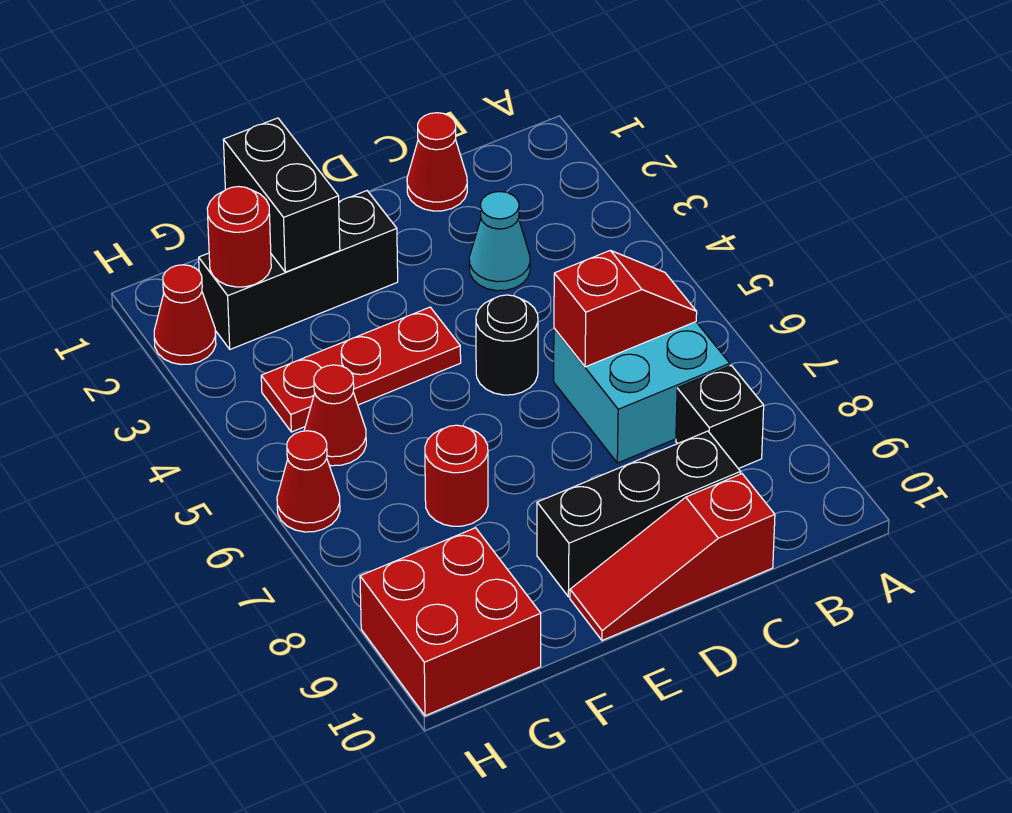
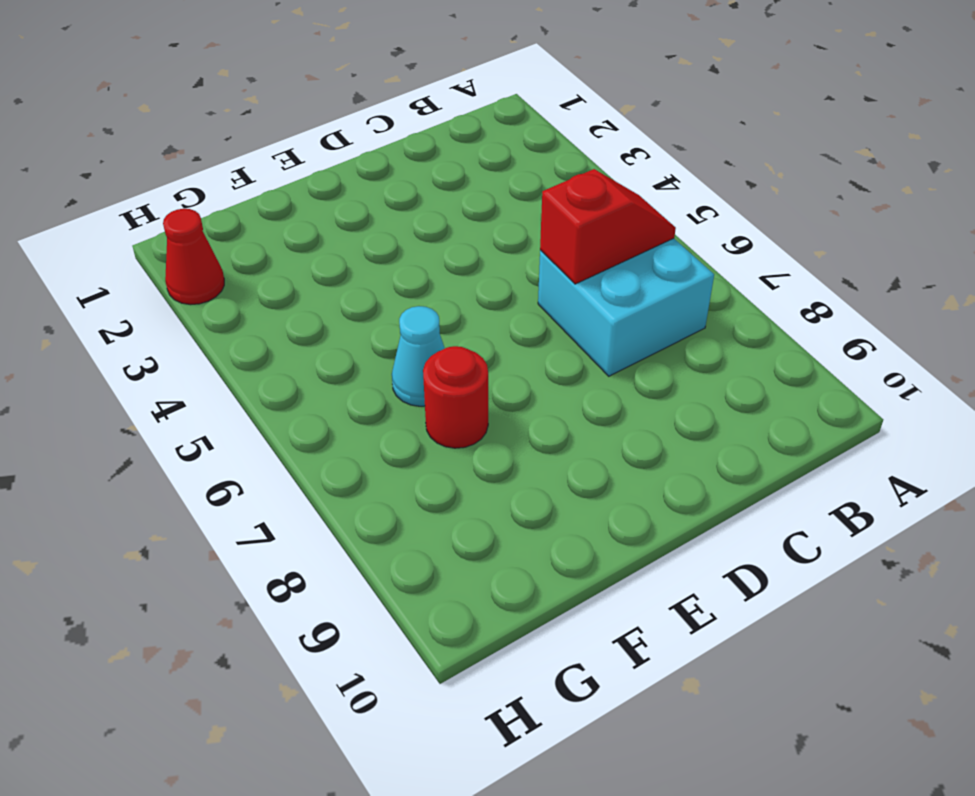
cyan cone F6 level 1 -> cyan cone C3 level 1
none -> black brick B8 level 1
none -> red cone C1 level 1
none -> black brick C9:E9 level 1

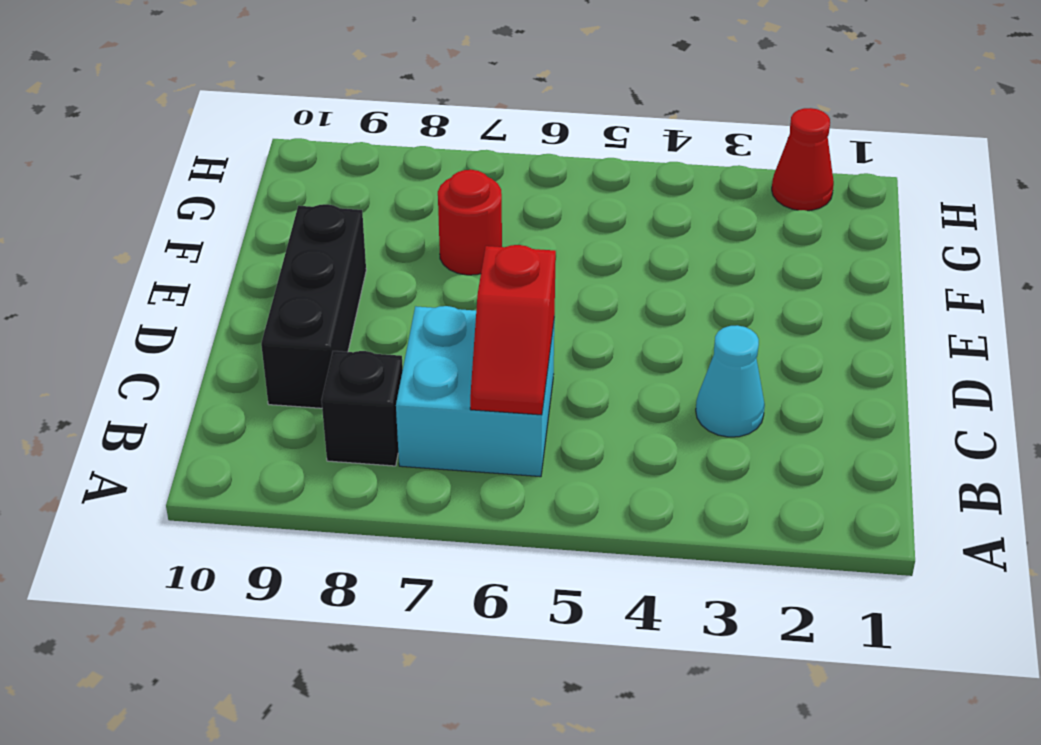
none -> red cone C1 level 1
none -> red slope C10:E10 level 1 top C
none -> black round brick D5 level 1

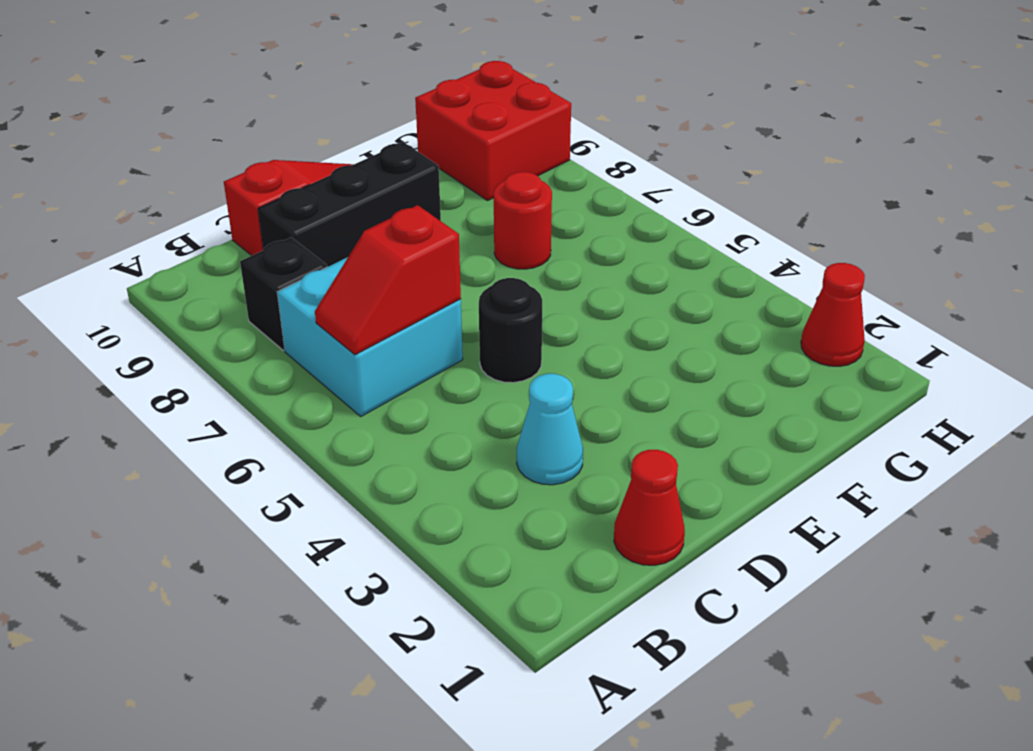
none -> black brick E2:G2 level 1
none -> red plate E4:G4 level 1
none -> red cone G5 level 1

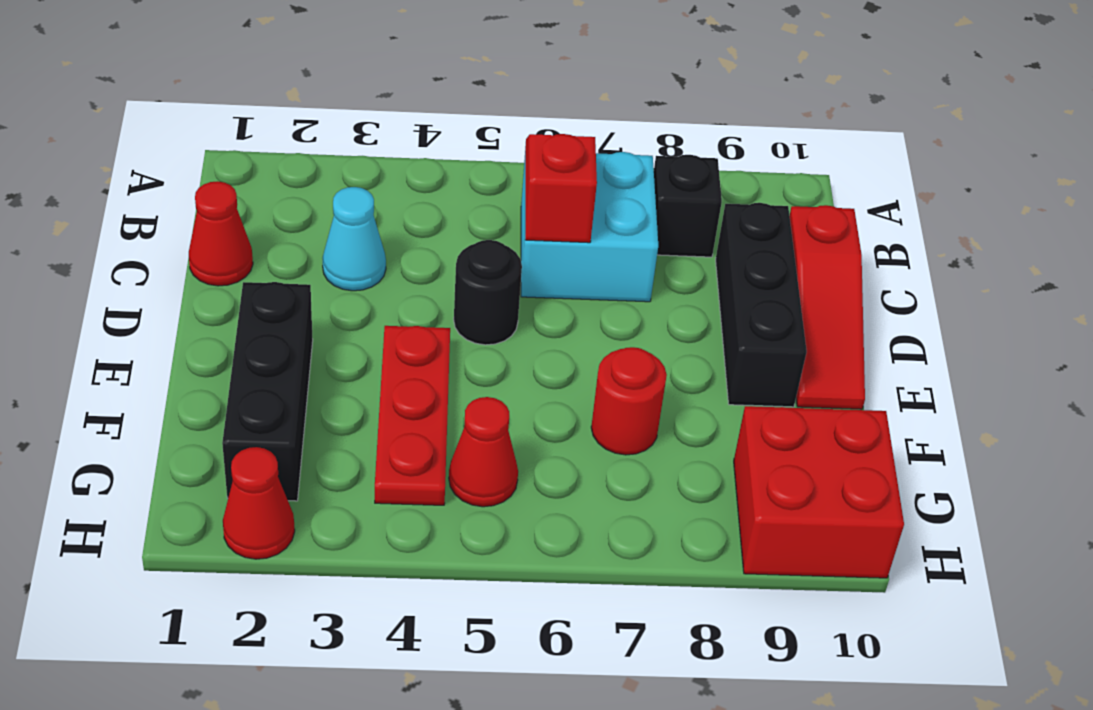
none -> red cone H6 level 1
none -> black brick F1:F2 level 2
none -> red round brick G2 level 2

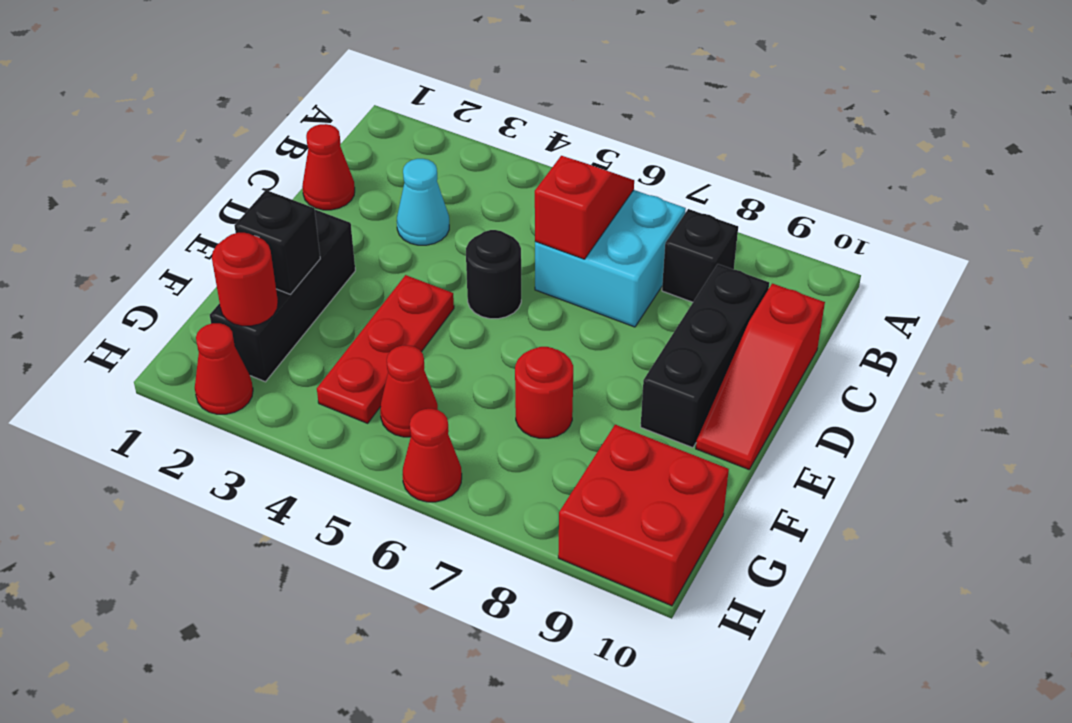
black brick F2 level 2 -> black brick F1:F2 level 2

